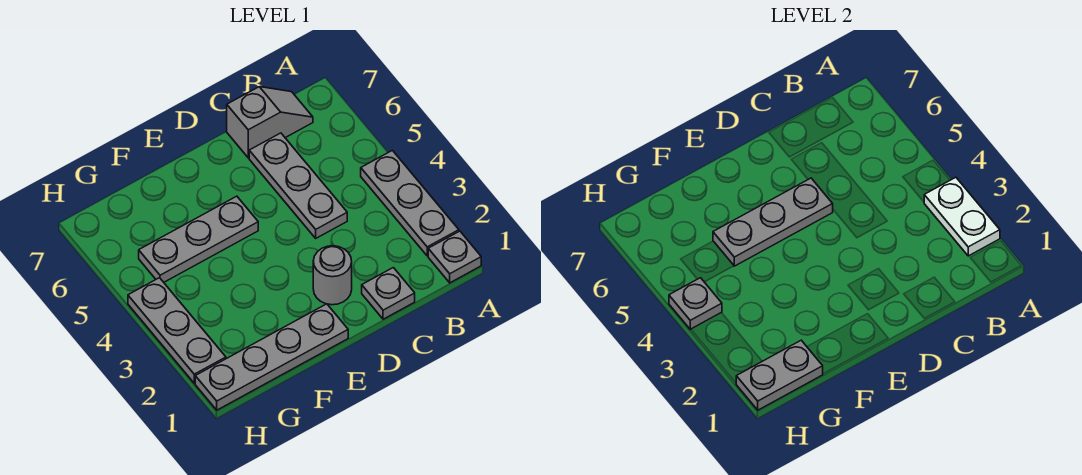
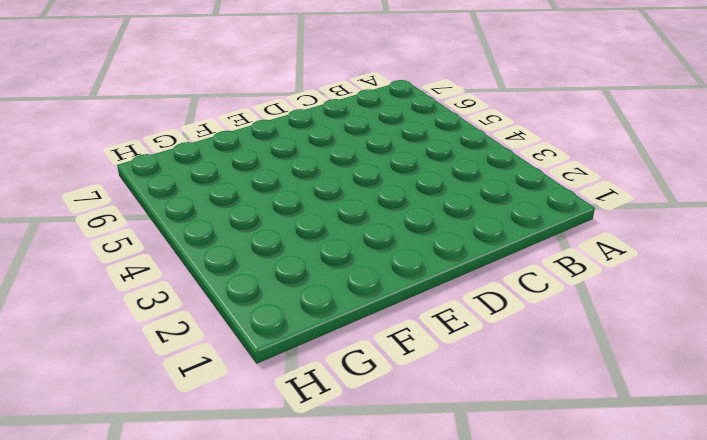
none -> grey plate A1 level 1
none -> grey plate A2:A4 level 1
none -> grey slope B7:C7 level 1 top C

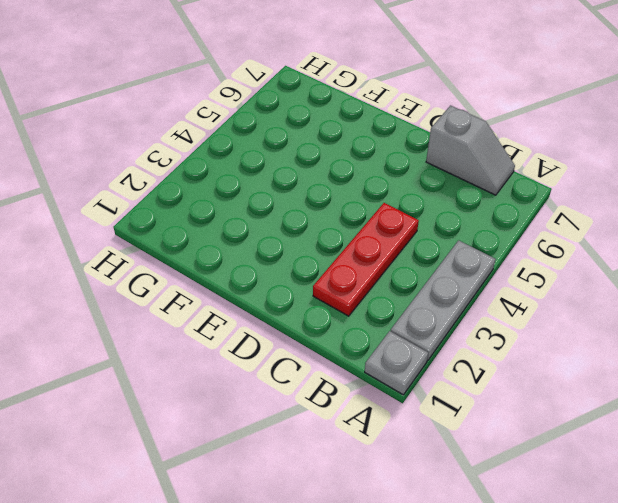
red plate C2:C4 level 1 -> grey plate C4:C6 level 1
none -> grey plate C1 level 1
none -> grey round brick D2 level 1
none -> grey plate E1:H1 level 1

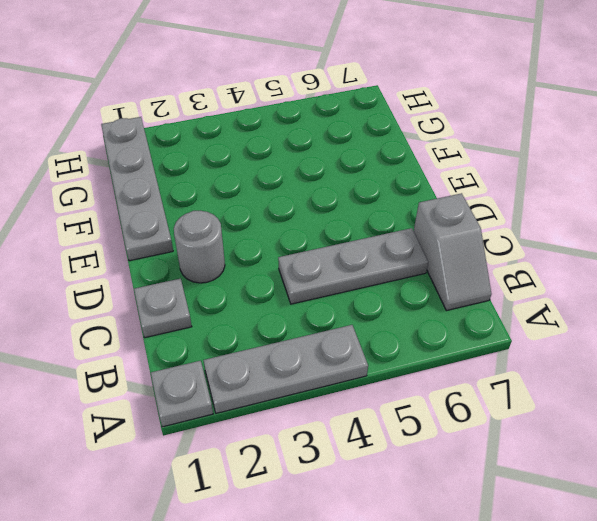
none -> grey plate E5:G5 level 1
none -> grey plate H2:H4 level 1
none -> white plate A2:A3 level 2

